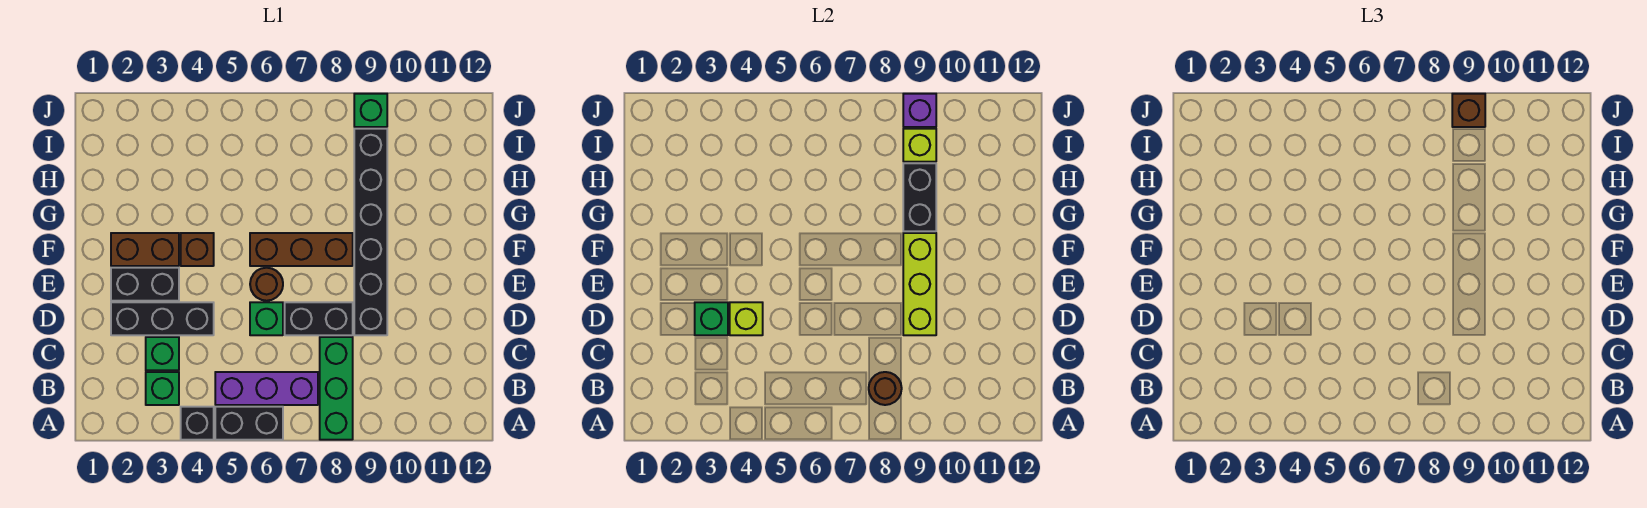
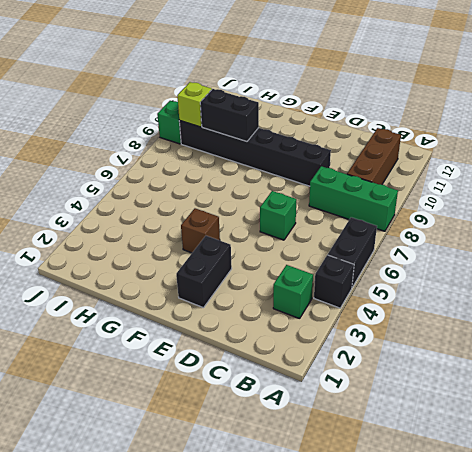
brown brick B9:B11 level 1 -> brown brick F6:F8 level 1
none -> purple brick B5:B7 level 1
none -> green brick C3 level 1
none -> black brick D2:D4 level 1

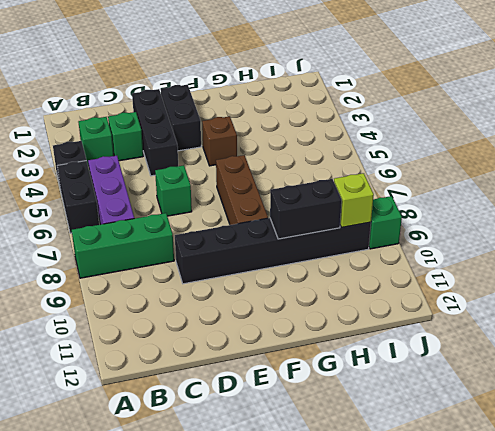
none -> black brick D7:D8 level 1
none -> brown round brick E6 level 1
none -> brown brick F2:F3 level 1

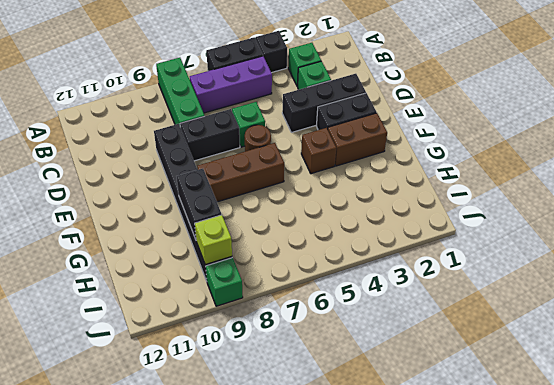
none -> brown round brick B8 level 2
none -> green brick D3 level 2
none -> lime brick D4 level 2

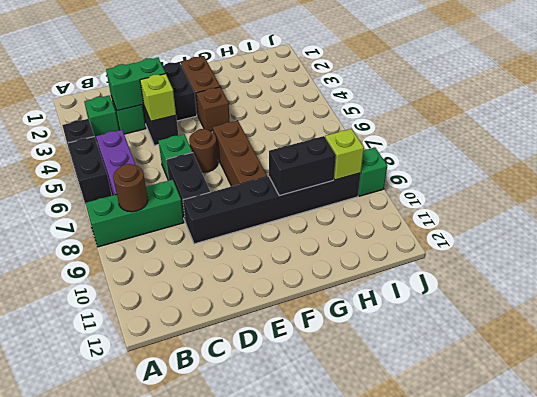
green brick C3:D3 level 2 -> green brick D3 level 2
none -> lime brick D9:F9 level 2
none -> purple brick J9 level 2
none -> brown brick J9 level 3

